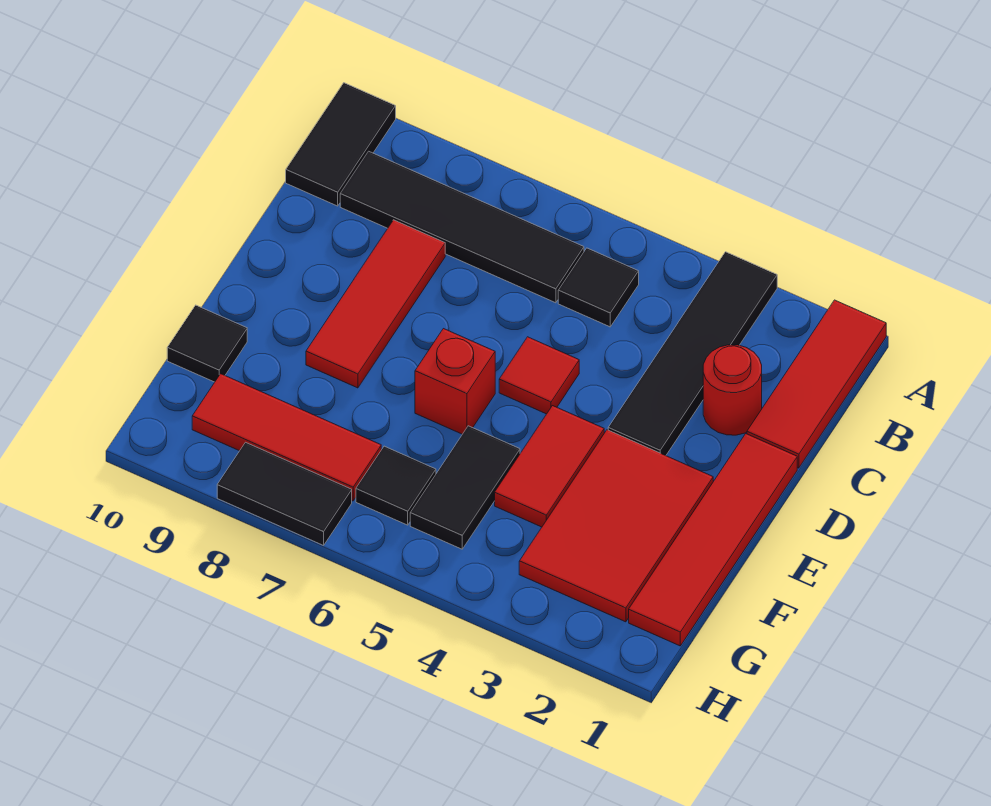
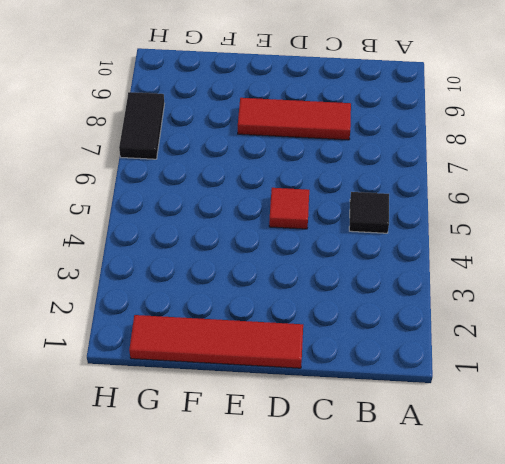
none -> red tile A1:C1 level 1
none -> black tile A3:D3 level 1
none -> black tile A10:B10 level 1

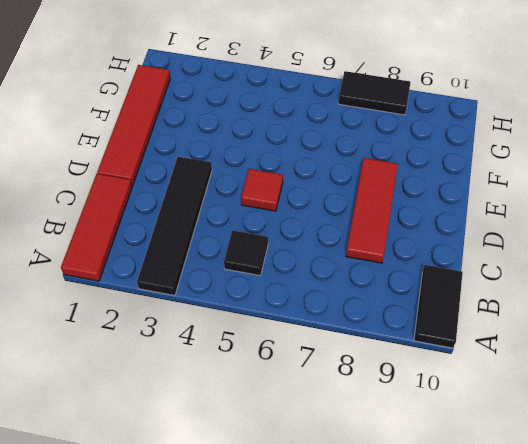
none -> black tile B6:B9 level 1
none -> red round brick C2 level 1
none -> red tile E2:G3 level 1

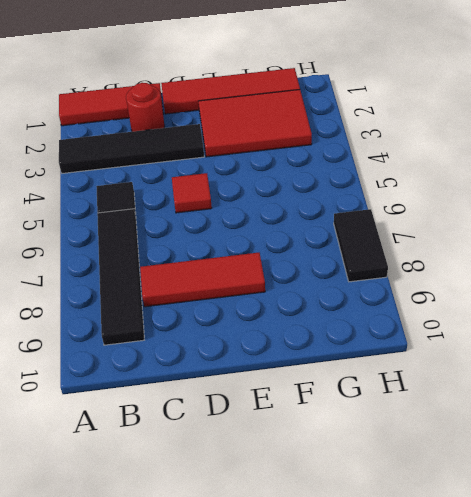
none -> black tile A10:B10 level 1
none -> red tile E4:F4 level 1
none -> red brick E6 level 1

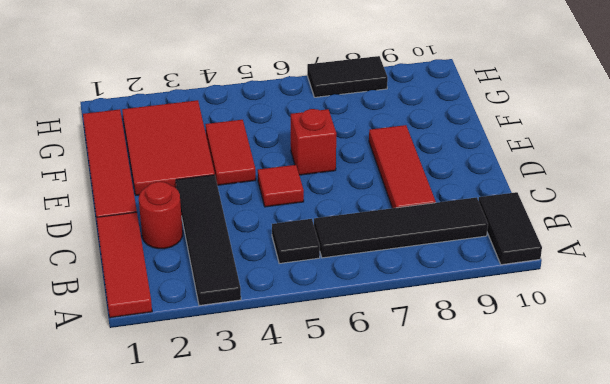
none -> black tile F5:G5 level 1
none -> black tile F10 level 1
none -> black tile G6 level 1

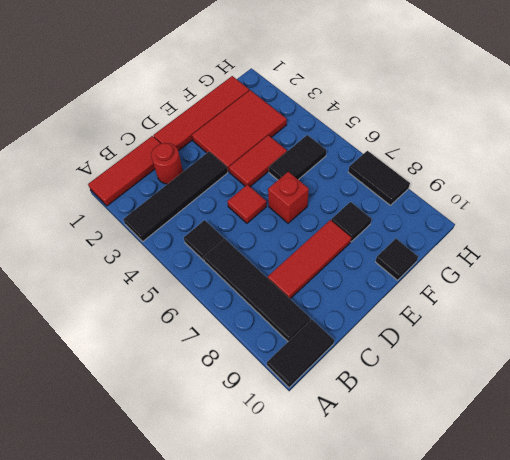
black tile F8 level 1 -> black tile G6 level 1
none -> red tile G7:G9 level 1

